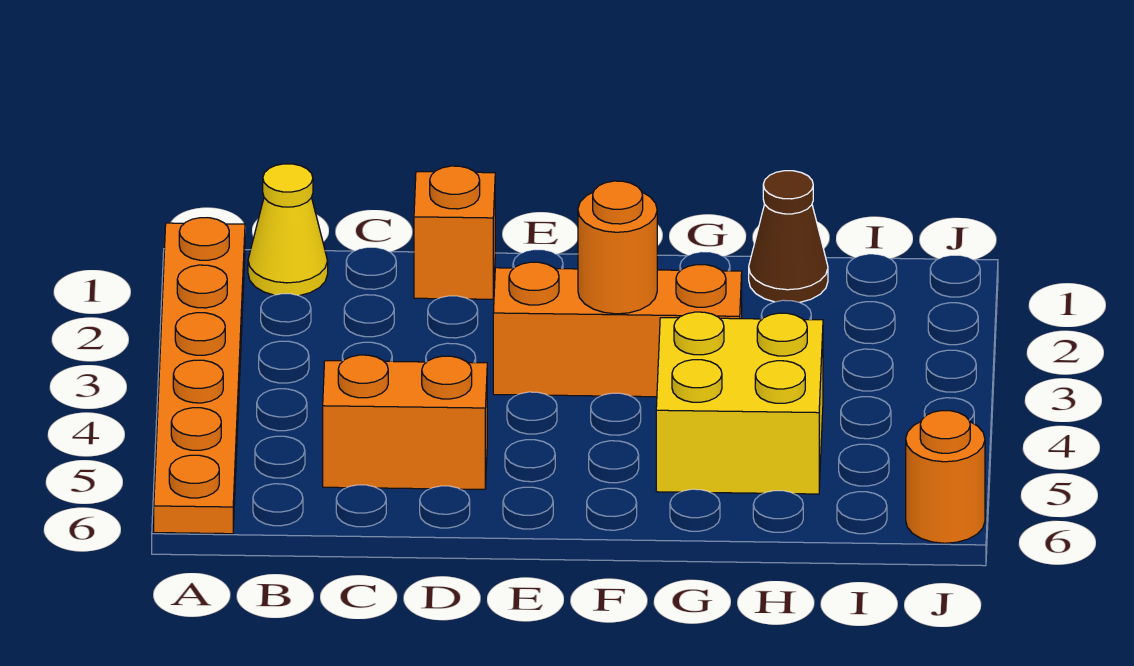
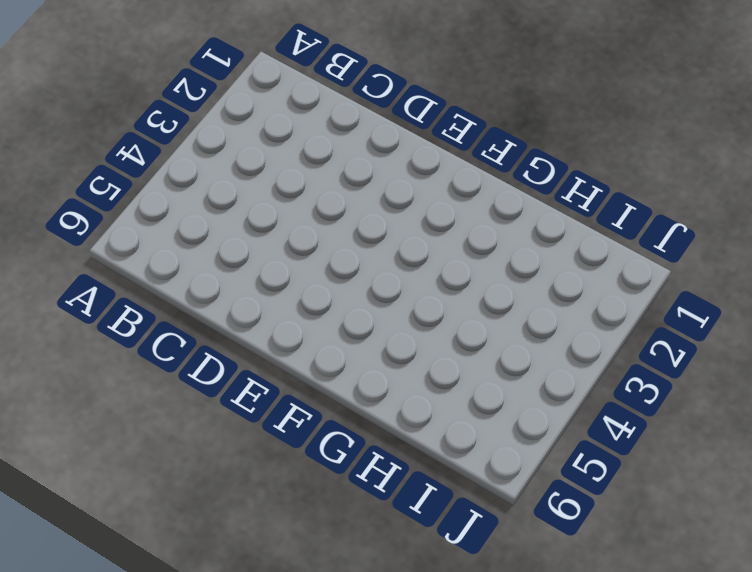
none -> orange plate A1:A6 level 1
none -> yellow cone B1 level 1

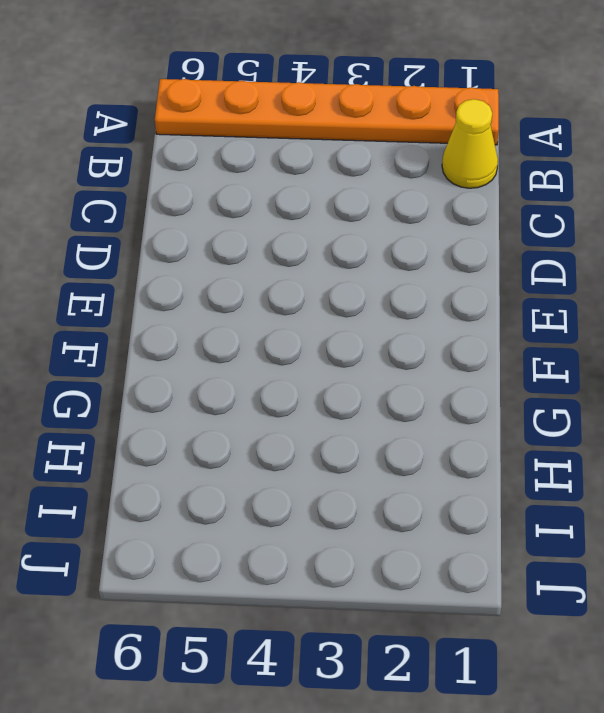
none -> orange brick C5:D5 level 1
none -> orange brick D1 level 1

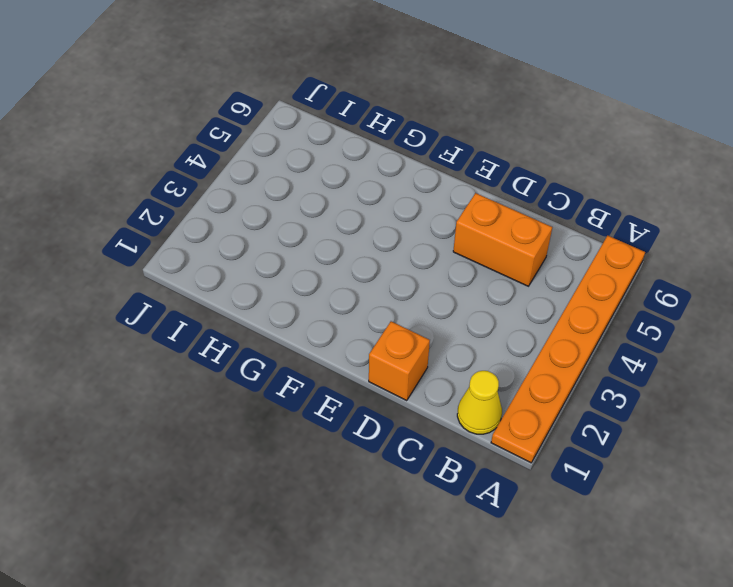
none -> orange brick E3:G3 level 1
none -> yellow brick G4:H5 level 1

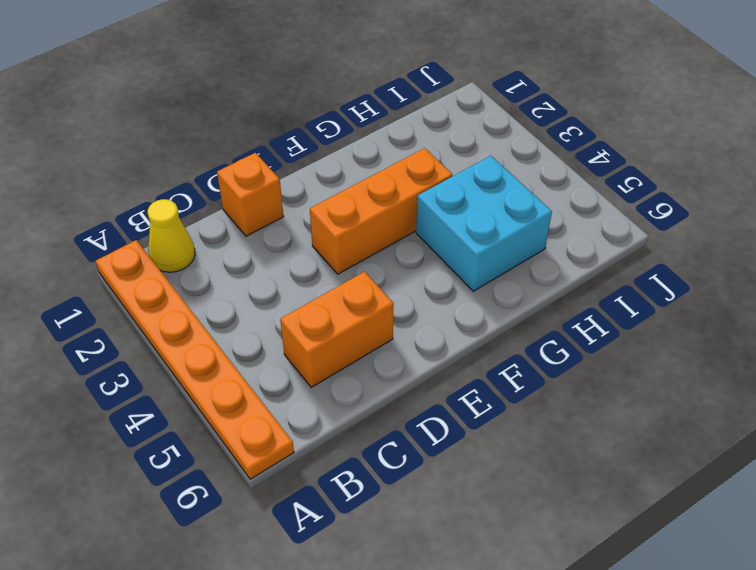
cyan brick G4:H5 level 1 -> yellow brick G4:H5 level 1
none -> brown cone H1 level 1
none -> orange round brick J6 level 1

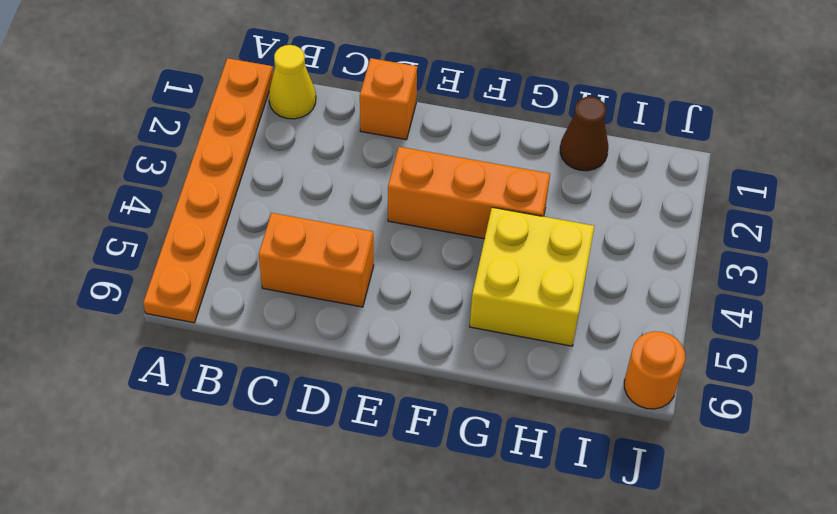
none -> orange round brick F3 level 2

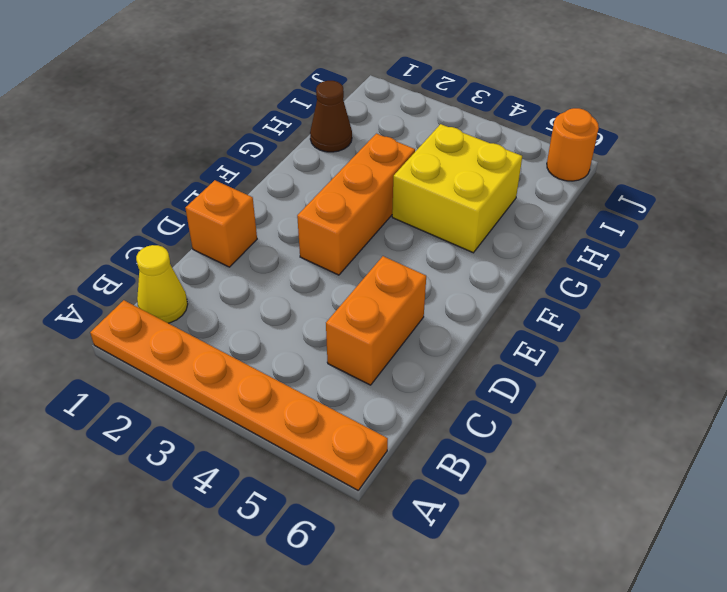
none -> orange round brick F3 level 2

